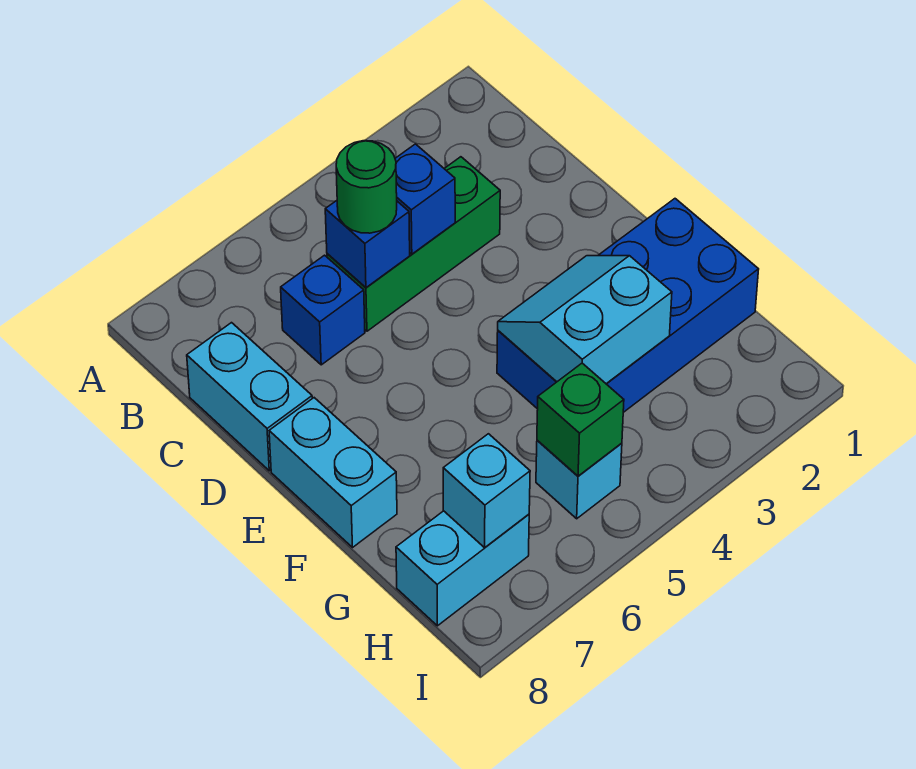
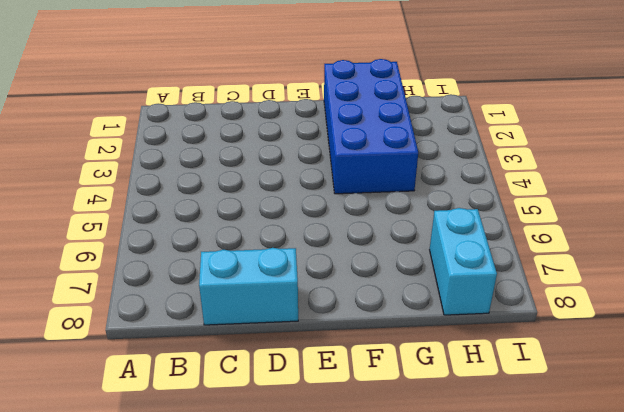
none -> green brick C3:C5 level 1
none -> blue brick C6 level 1
none -> cyan brick E8:F8 level 1

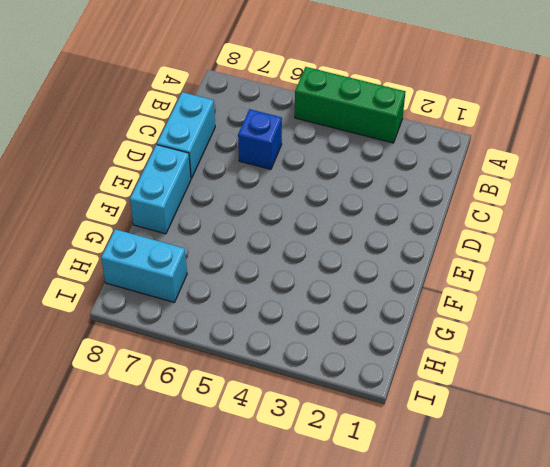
green brick A3:A5 level 1 -> green brick C3:C5 level 1
none -> blue brick F1:G4 level 1
none -> cyan brick H5 level 1
none -> blue brick C4 level 2

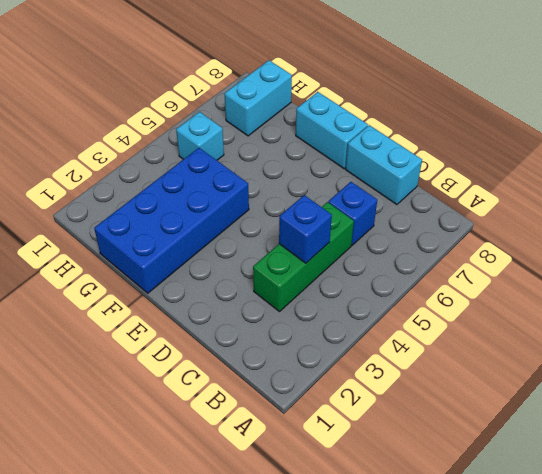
none -> blue brick C5 level 2
none -> cyan slope F3:G4 level 2 top G
none -> green brick H5 level 2

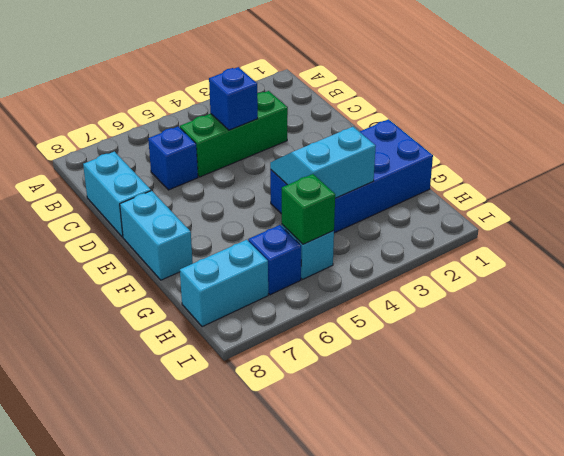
blue brick H6 level 1 -> blue brick C5 level 2
none -> cyan brick H7 level 2
none -> green round brick C5 level 3

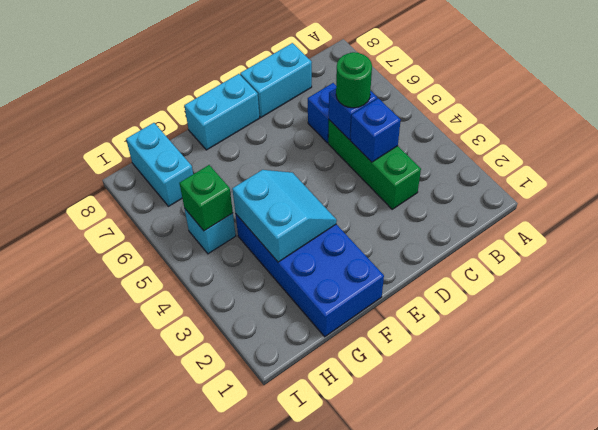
none -> cyan brick H7 level 2

